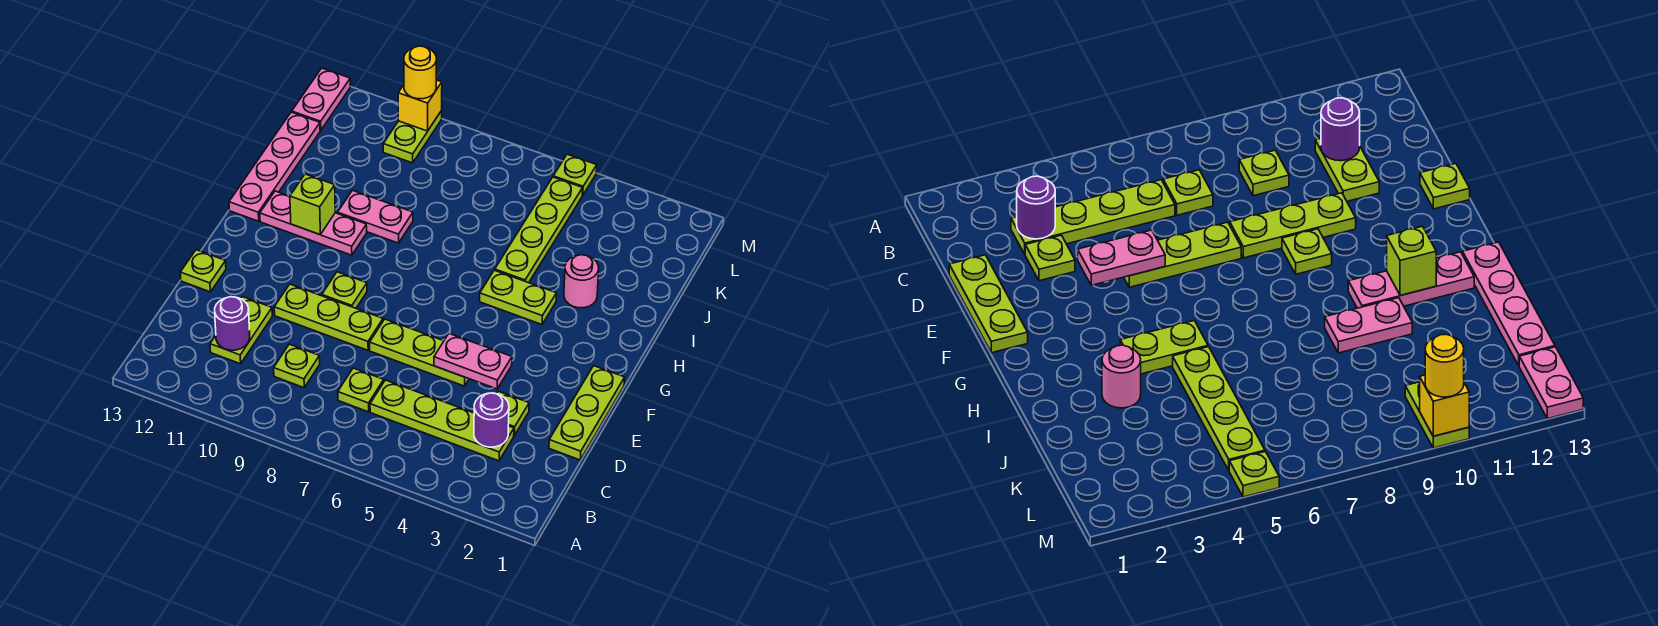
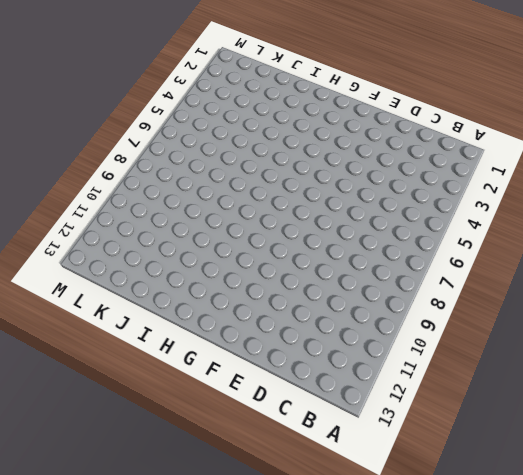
none -> lime plate C3:C6 level 1
none -> lime plate C7 level 1
none -> lime plate C9 level 1

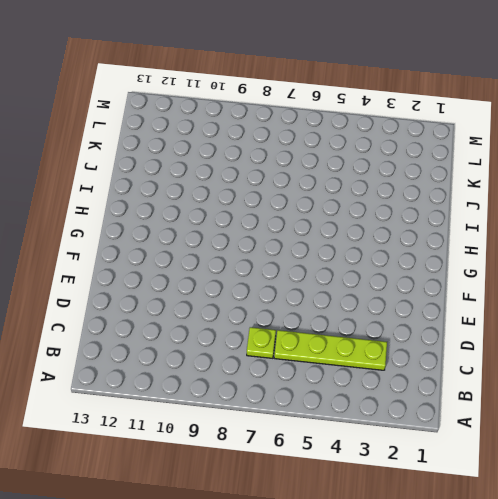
none -> lime plate C9 level 1
none -> lime plate C11:D11 level 1
none -> lime plate D1:F1 level 1

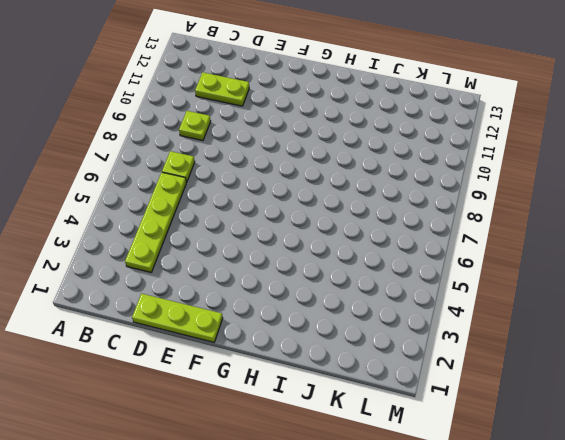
none -> lime plate D3 level 1
none -> lime plate E5:E7 level 1
none -> lime plate E8:E10 level 1

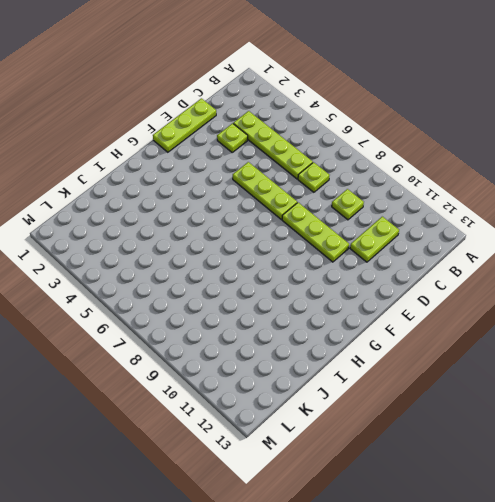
none -> lime plate E13 level 1
none -> lime plate F9 level 1
none -> lime plate H4:H5 level 1

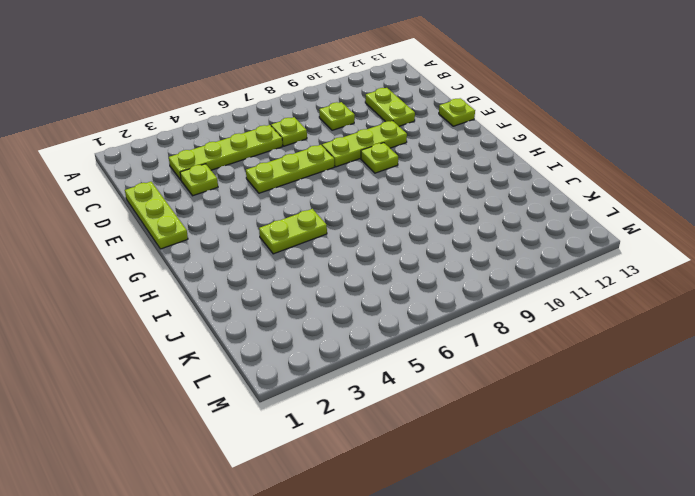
none -> pink plate H10:H12 level 1
none -> pink plate H13:K13 level 1
none -> pink round brick I3 level 1

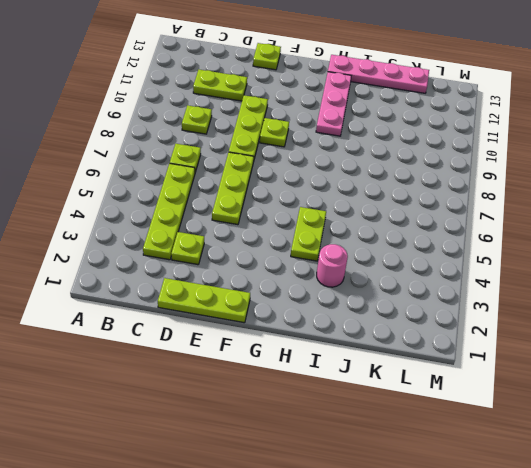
none -> lime plate I5:L5 level 1
none -> pink plate I9:I10 level 1
none -> lime plate L10:M10 level 1

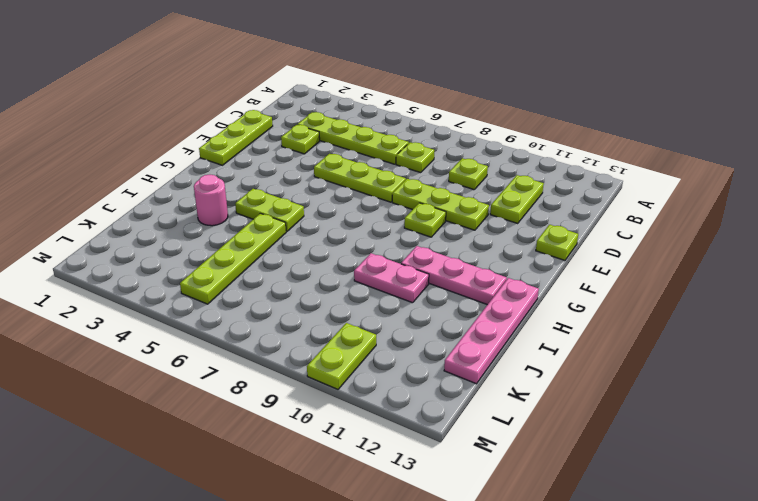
none -> pink plate L13:M13 level 1
none -> lime plate M5 level 1
none -> purple round brick C3 level 2

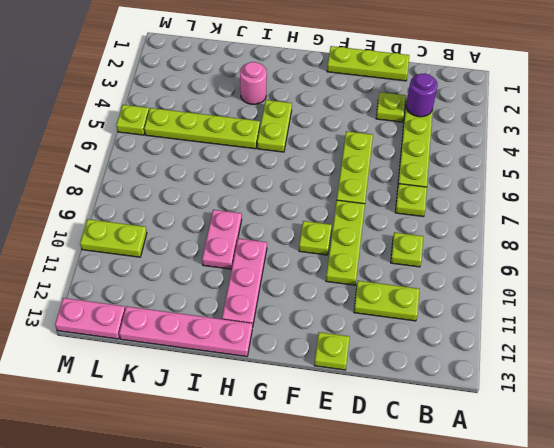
none -> purple round brick C11 level 2
none -> pink plate E4:E5 level 2
none -> lime brick H11 level 2

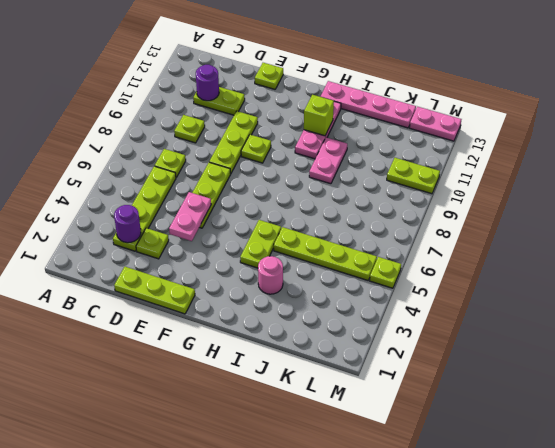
none -> yellow brick M10 level 2
none -> yellow round brick M10 level 3

